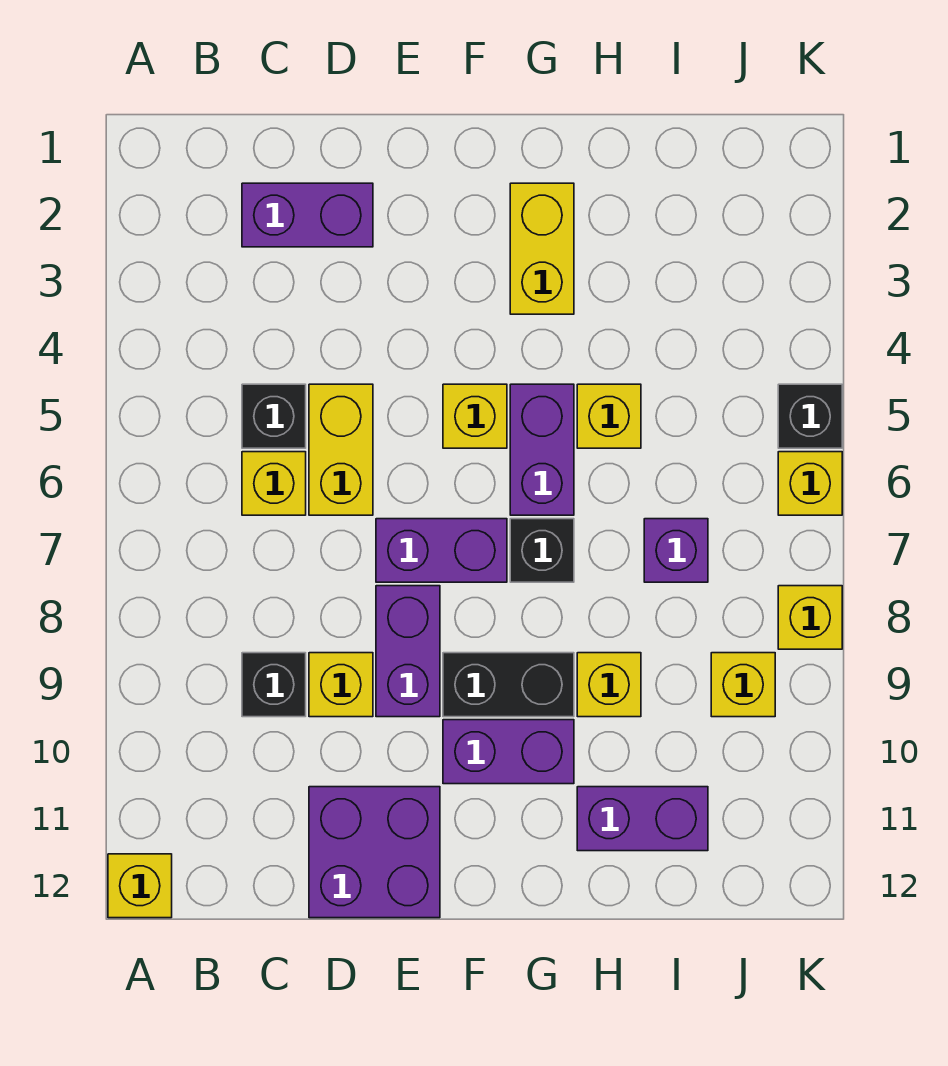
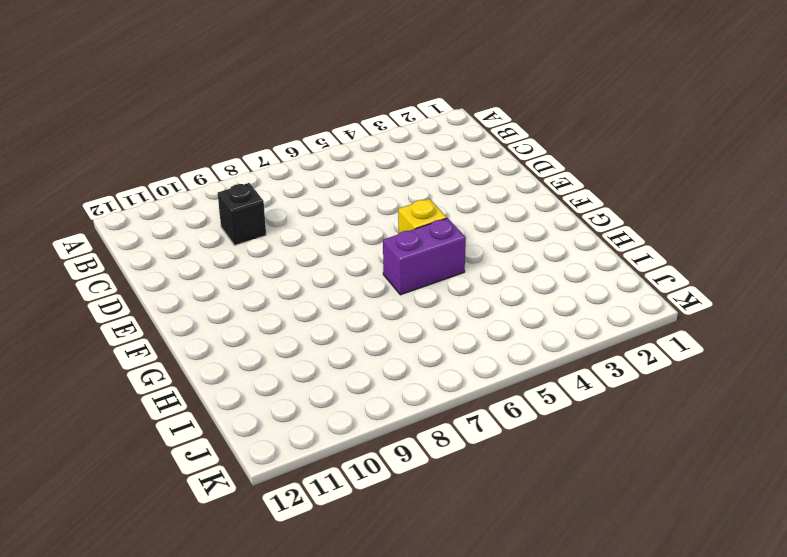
none -> yellow brick A12 level 1
none -> purple brick C2:D2 level 1
none -> black brick C5 level 1

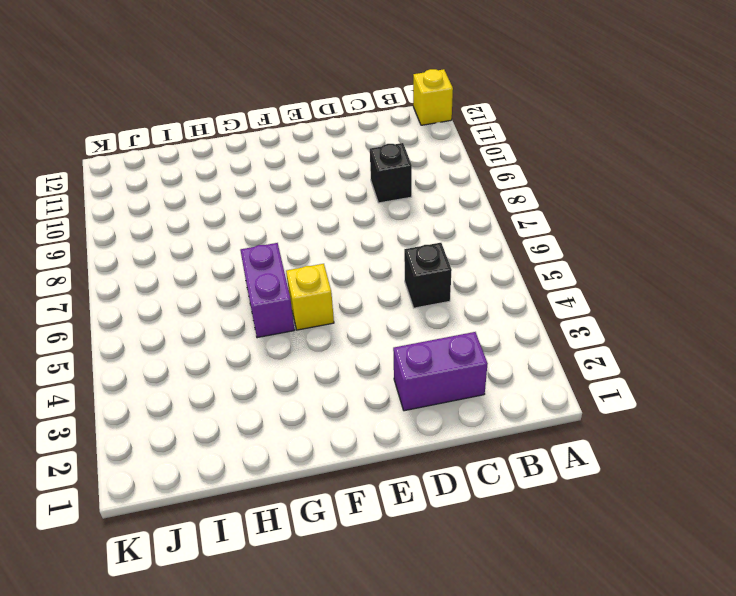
none -> yellow brick C6 level 1
none -> yellow brick D5:D6 level 1
none -> yellow brick D9 level 1

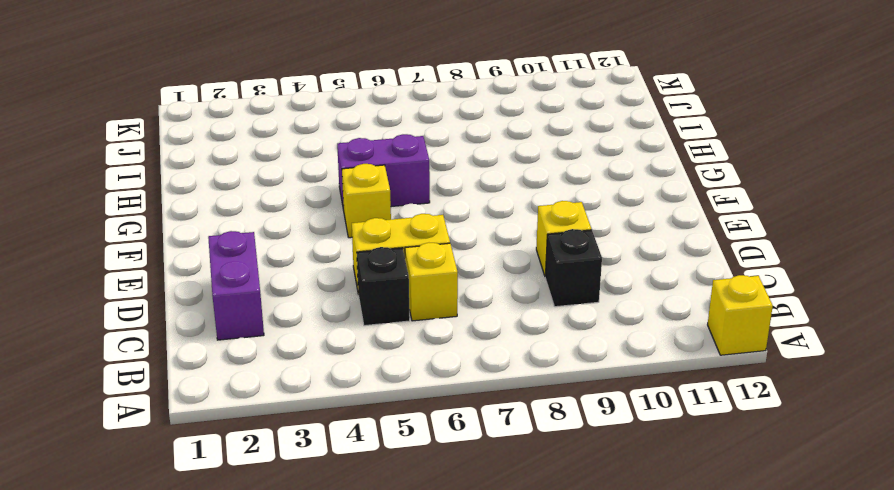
none -> purple brick D11:E12 level 1
none -> purple brick E7:F7 level 1
none -> purple brick E8:E9 level 1

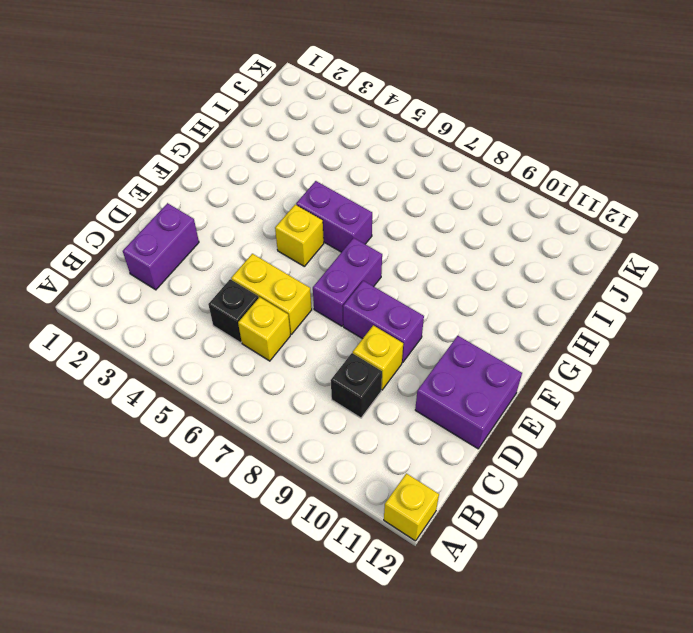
none -> black brick F9:G9 level 1
none -> purple brick F10:G10 level 1
none -> yellow brick G2:G3 level 1

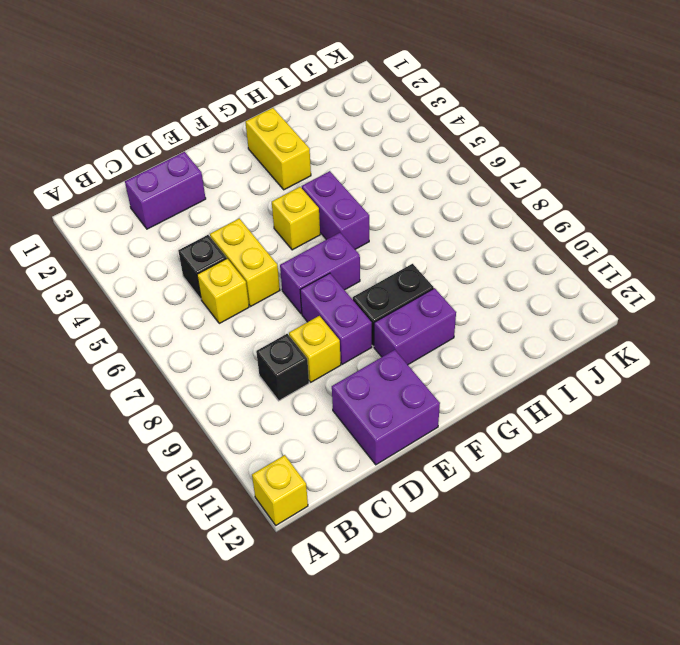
none -> black brick G7 level 1
none -> yellow brick H5 level 1
none -> yellow brick H9 level 1

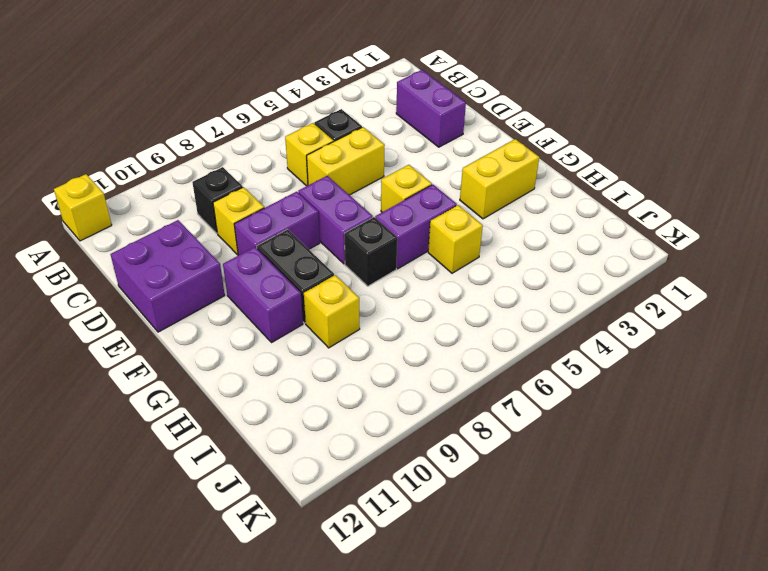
none -> purple brick H11:I11 level 1
none -> purple brick I7 level 1
none -> yellow brick J9 level 1

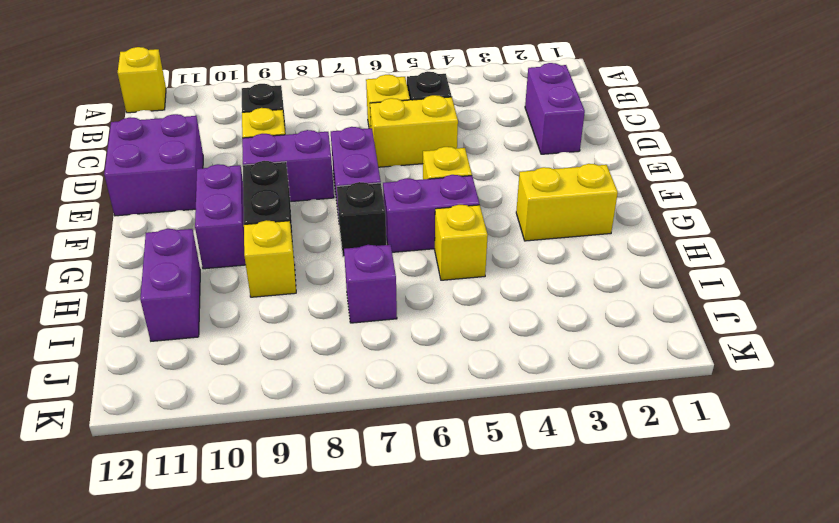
none -> yellow brick J9 level 1
none -> black brick K5 level 1
none -> yellow brick K6 level 1

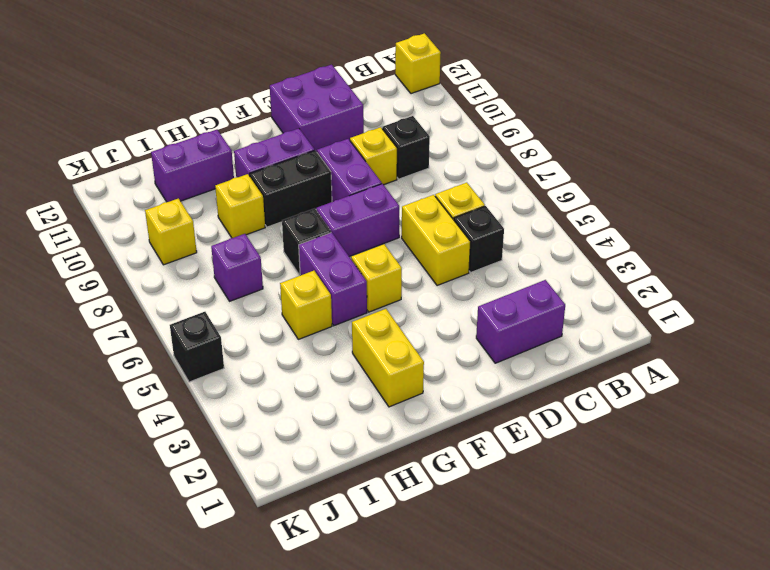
none -> yellow brick K6 level 1
none -> yellow brick K8 level 1

